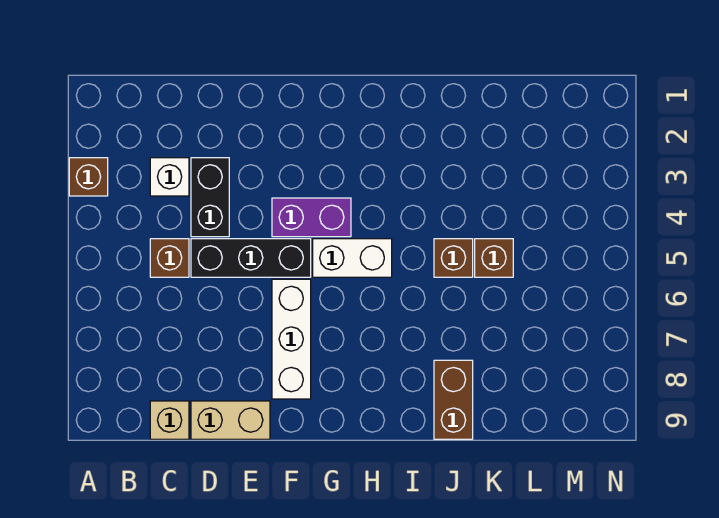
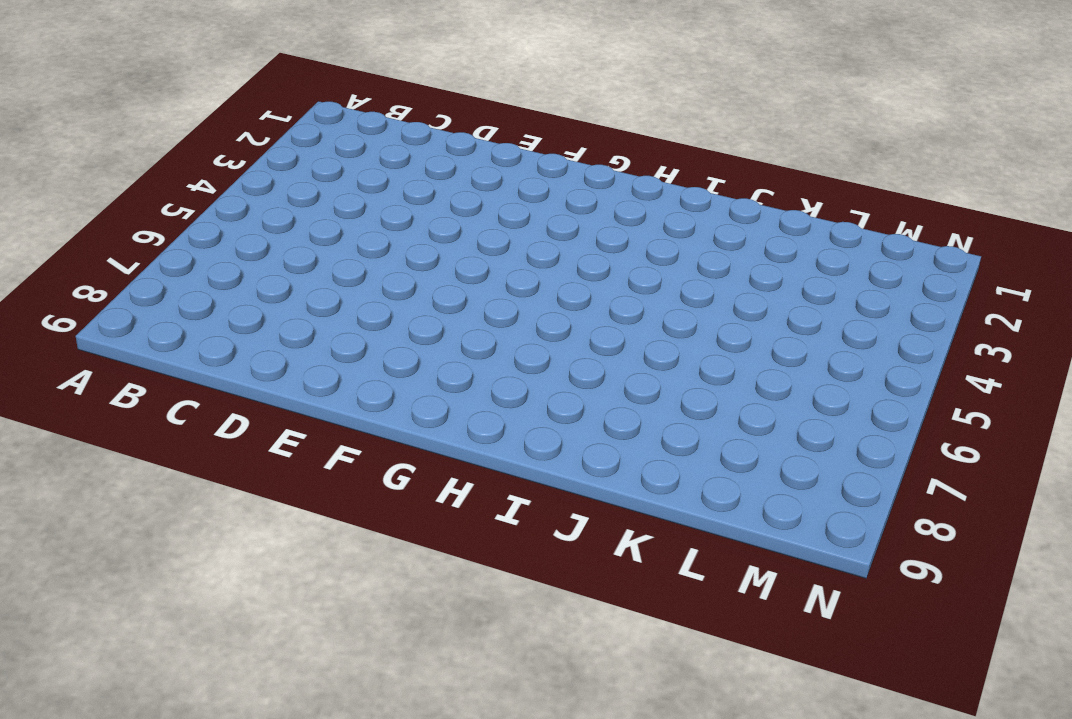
none -> brown brick A3 level 1
none -> white brick C3 level 1
none -> brown brick C5 level 1

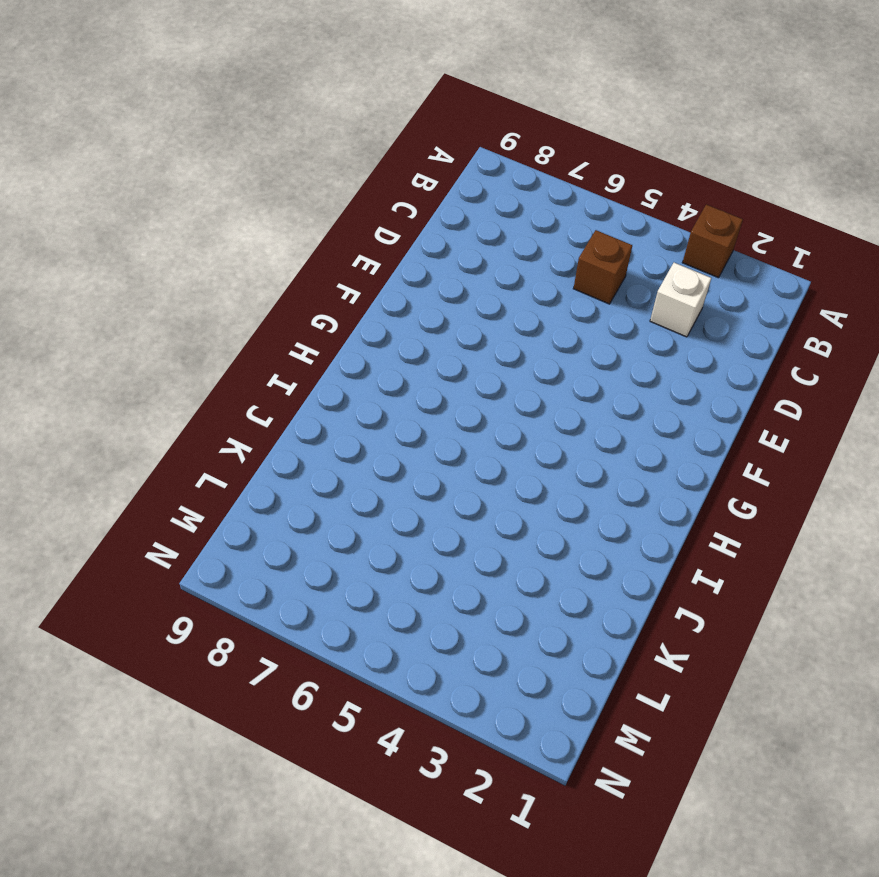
none -> tan brick C9 level 1
none -> black brick D3:D4 level 1
none -> black brick D5:F5 level 1

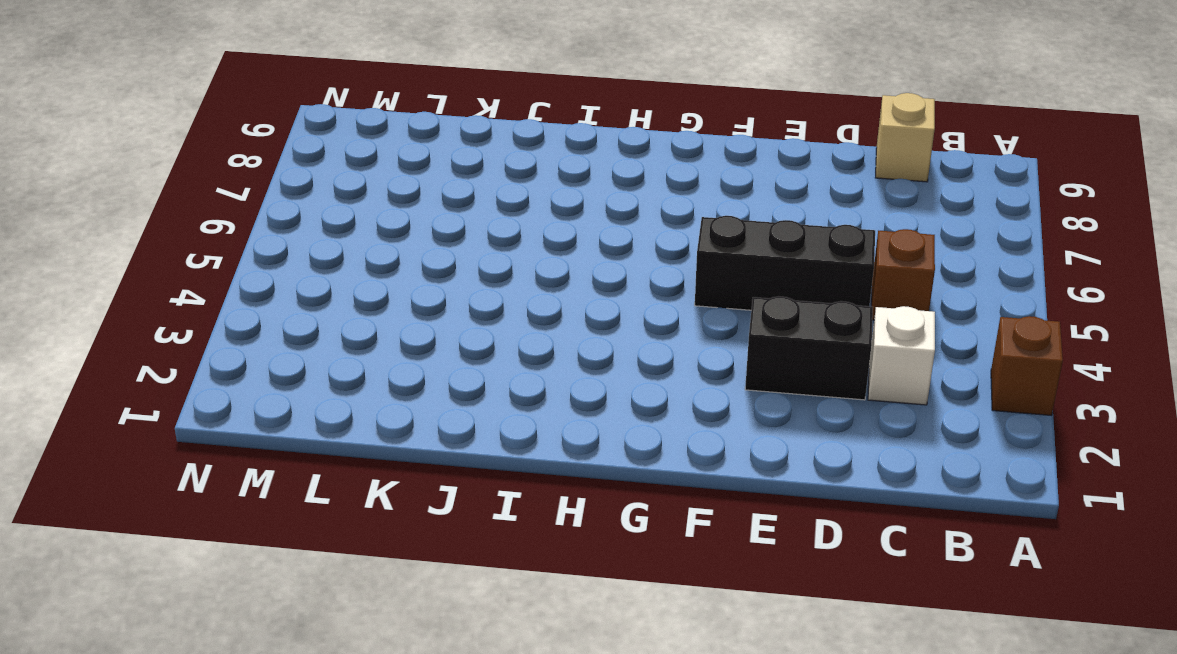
black brick D3:E3 level 1 -> black brick D3:D4 level 1
none -> tan brick D9:E9 level 1
none -> purple brick F4:G4 level 1
none -> white brick F6:F8 level 1

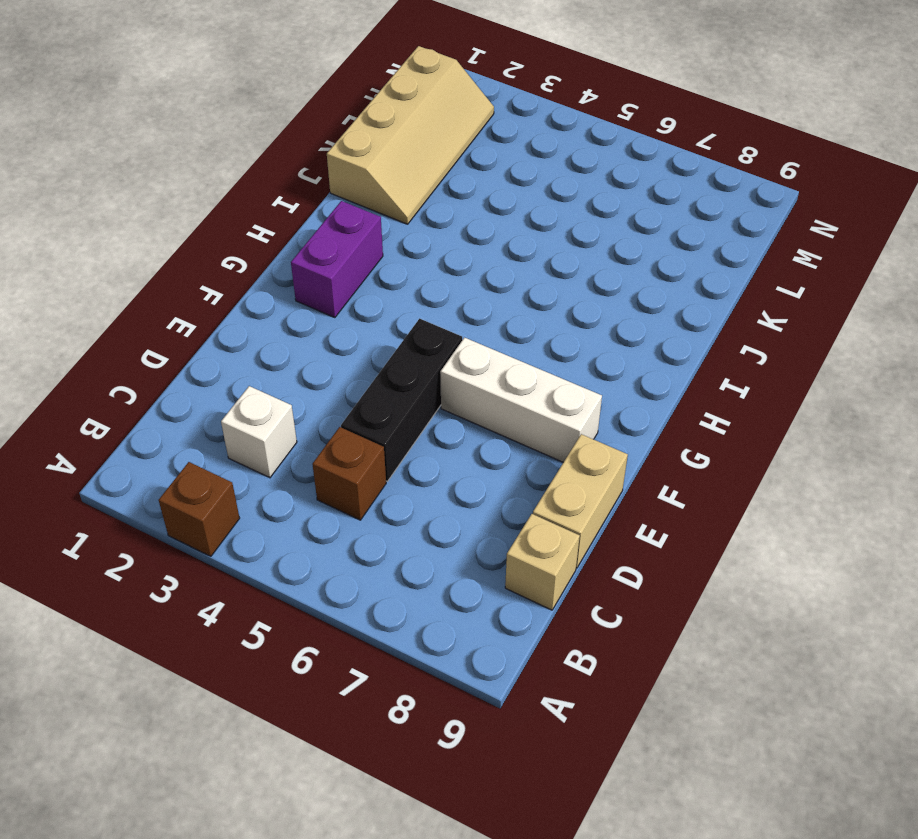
purple brick G2:H2 level 1 -> purple brick F4:G4 level 1
tan slope J1:M2 level 1 top 1 -> none
none -> black brick D3:D4 level 1
none -> white brick G5:H5 level 1
none -> brown brick J5 level 1

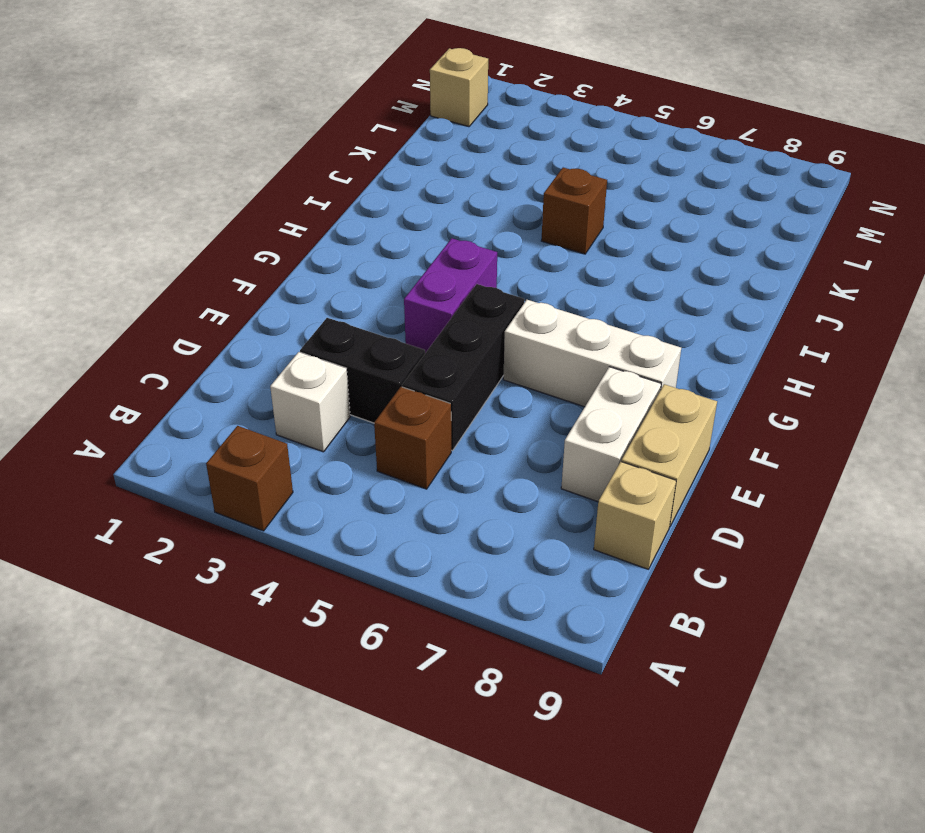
white brick D8:E8 level 1 -> white brick G5:H5 level 1
tan brick M1 level 1 -> none
none -> brown brick J8:J9 level 1
none -> brown brick K5 level 1

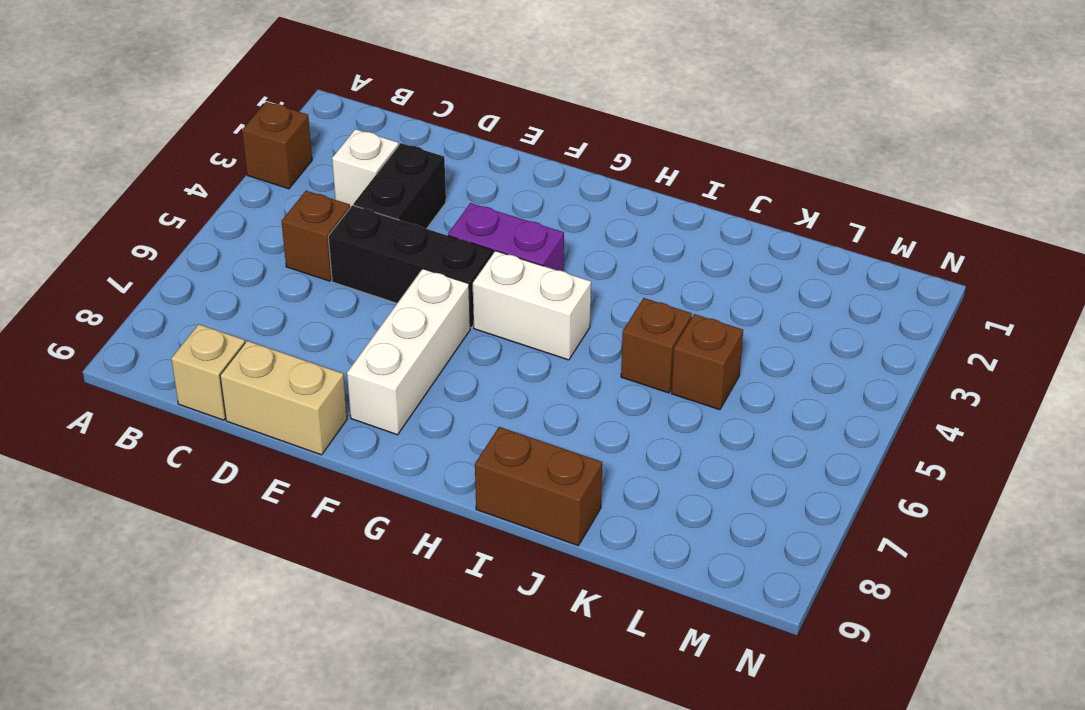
brown brick I9:J9 level 1 -> brown brick J8:J9 level 1

